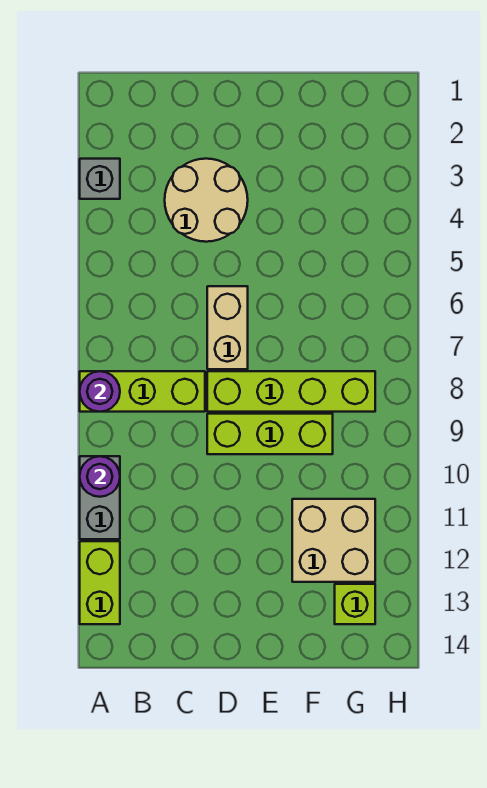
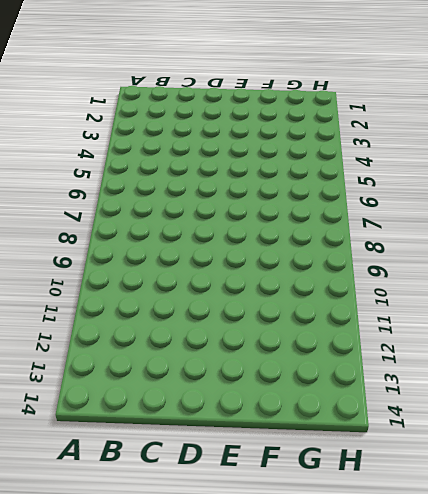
none -> grey brick A3 level 1
none -> lime brick A8:C8 level 1
none -> grey brick A10:A11 level 1

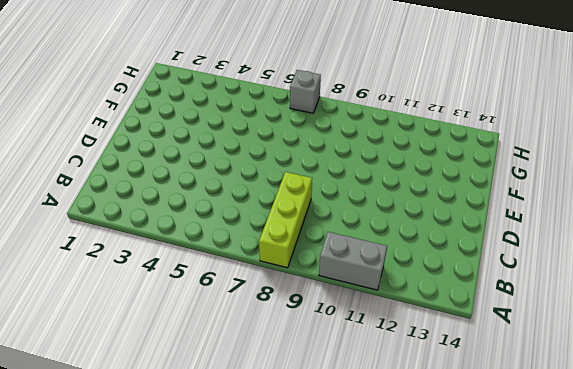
grey brick H7 level 1 -> grey brick A3 level 1
none -> lime brick A12:A13 level 1
none -> tan round brick C3:D4 level 1
none -> tan brick D6:D7 level 1

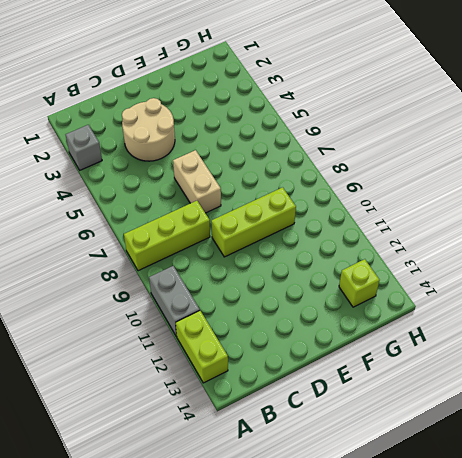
none -> lime brick D8:G8 level 1
none -> tan brick F11:G12 level 1
none -> purple round brick A8 level 2

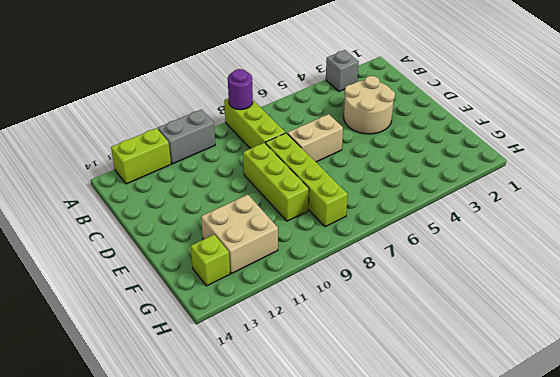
none -> purple round brick A10 level 2

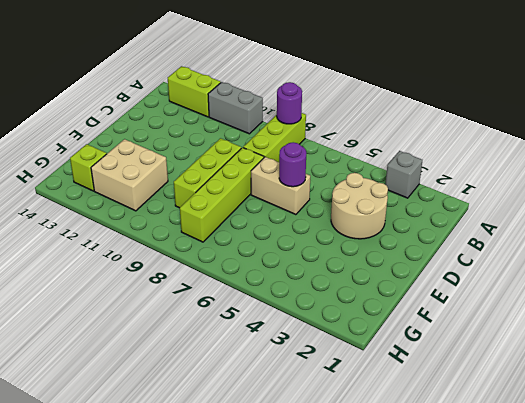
purple round brick D6 level 2 -> purple round brick A10 level 2

